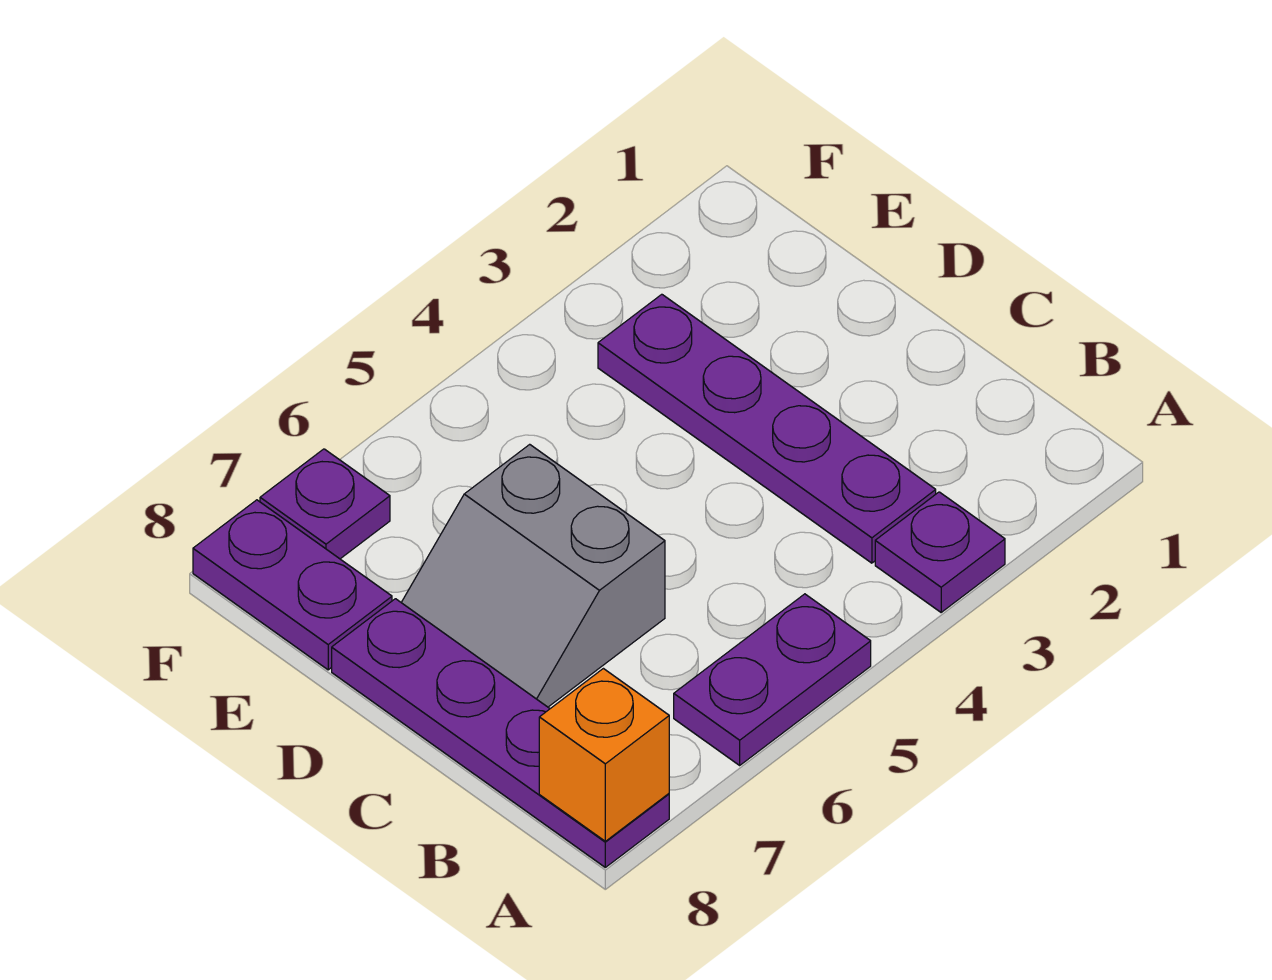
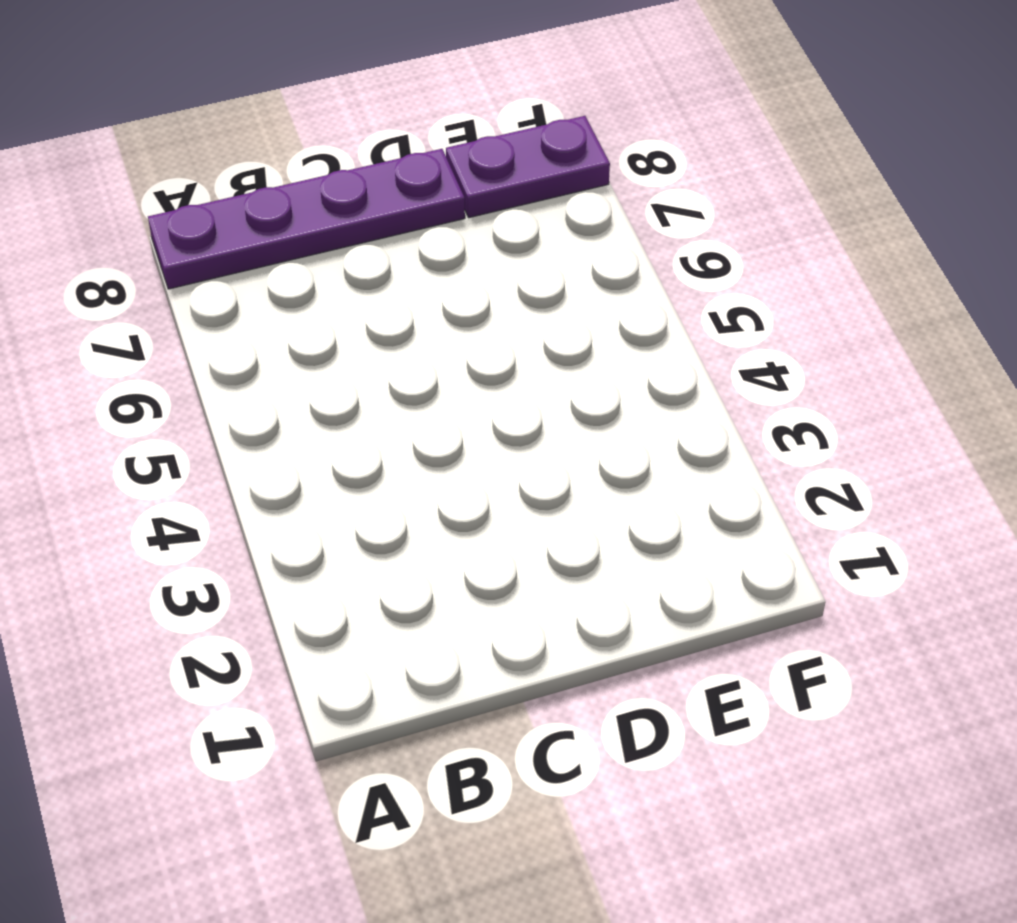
none -> purple plate A3 level 1
none -> purple plate A5:A6 level 1

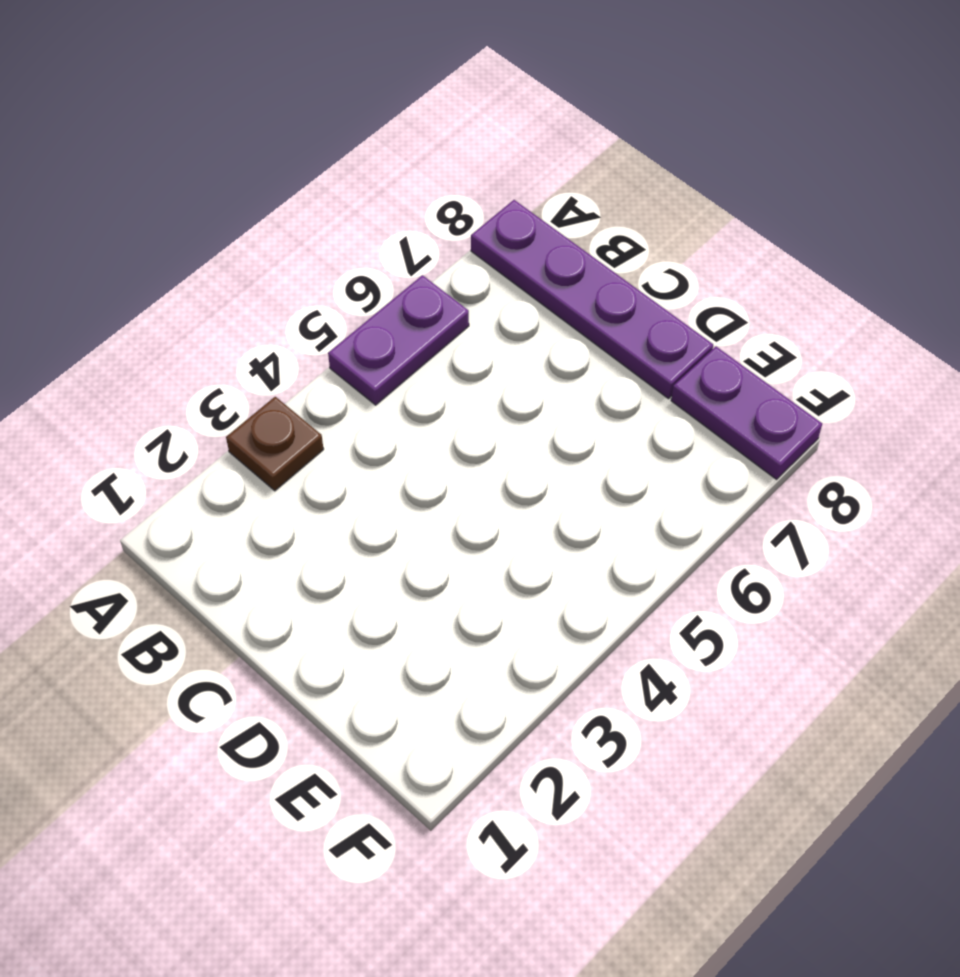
brown plate A3 level 1 -> purple plate A3 level 1
none -> purple plate B3:E3 level 1
none -> grey slope C6:D7 level 1 top 6

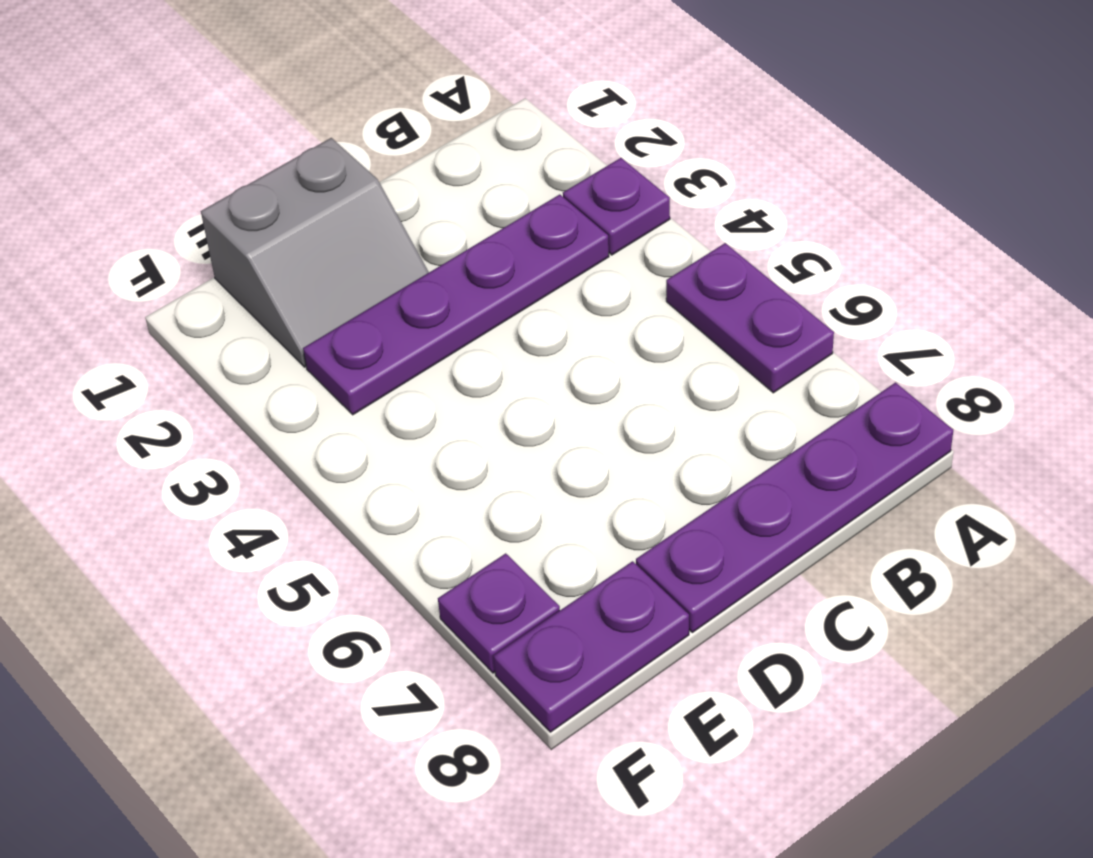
grey slope D1:E2 level 1 top 1 -> grey slope C6:D7 level 1 top 6
none -> orange brick A8 level 2

